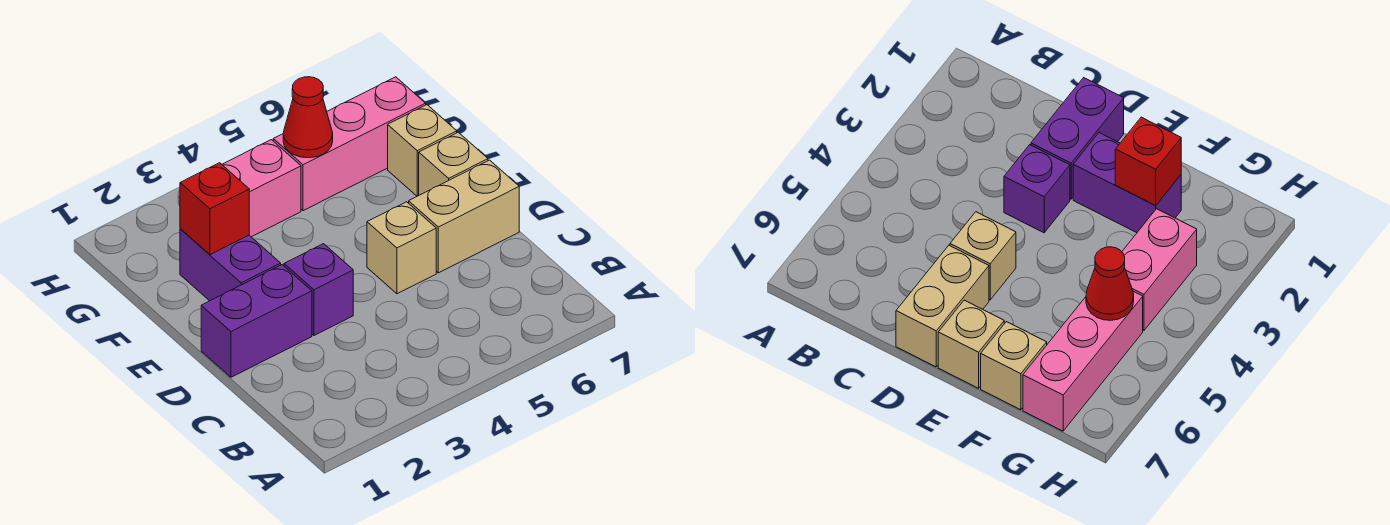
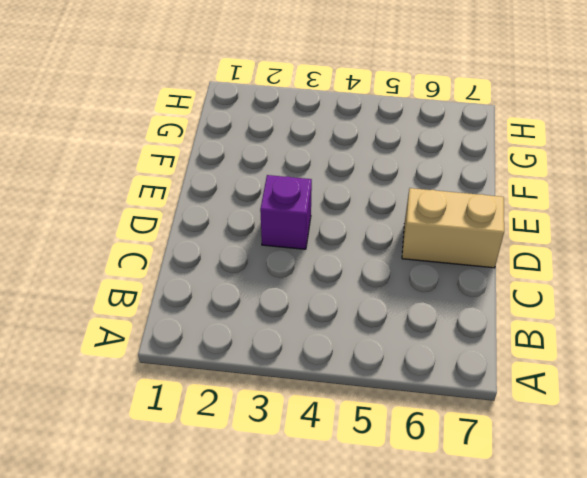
none -> purple brick D1:D2 level 1
none -> tan brick D5 level 1

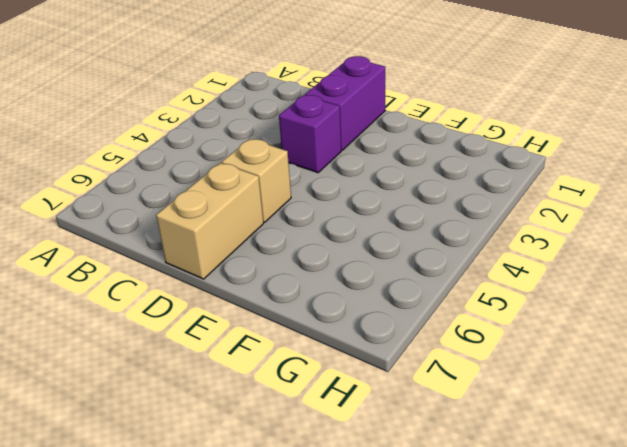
none -> purple brick E2:F2 level 1
none -> tan brick E7 level 1

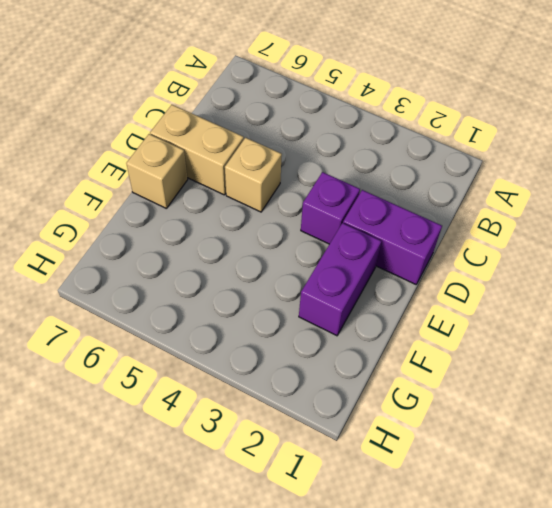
none -> tan brick F7 level 1
none -> pink brick G3:G4 level 1

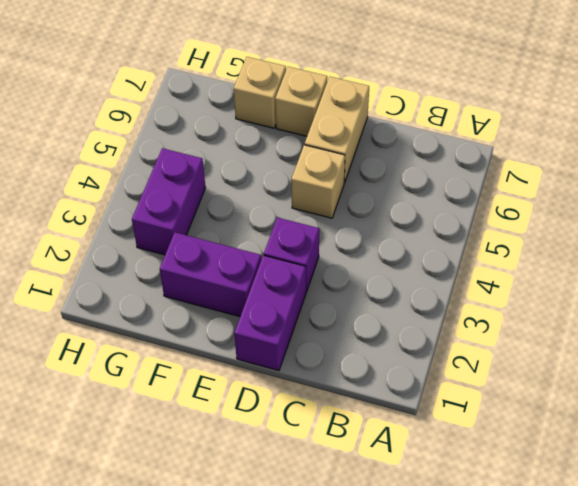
purple brick G3:G4 level 1 -> pink brick G3:G4 level 1
none -> pink brick G5:G7 level 1
none -> red brick F2 level 2

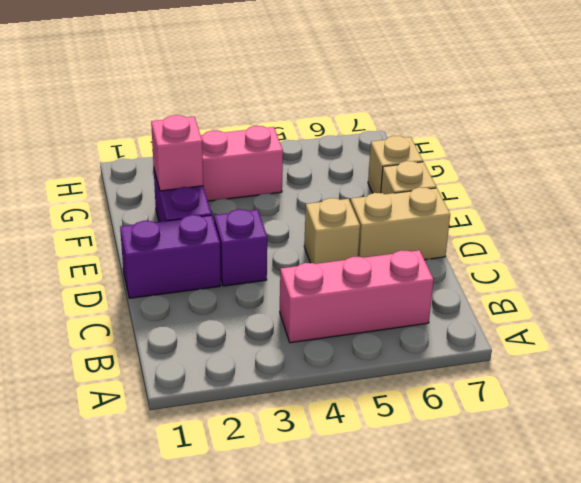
pink brick B4:B6 level 1 -> pink brick G5:G7 level 1
pink brick F2 level 2 -> red brick F2 level 2
none -> red cone G5 level 2

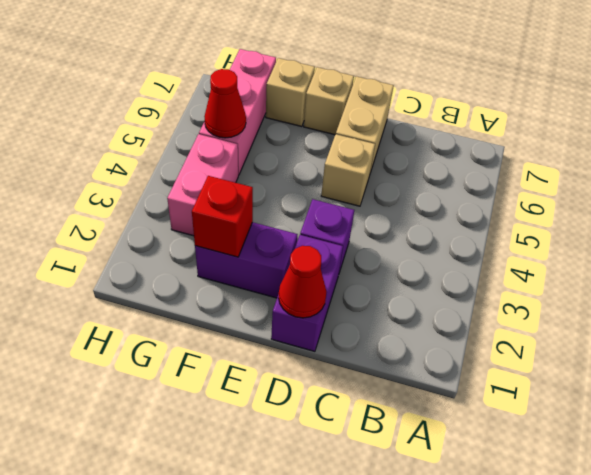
red cone D1 level 2 -> none

